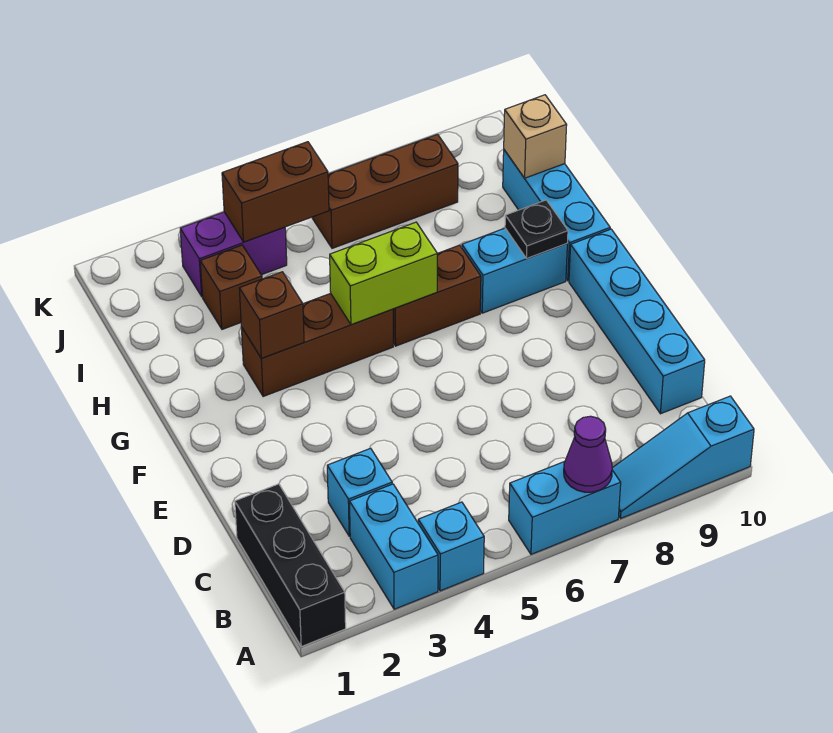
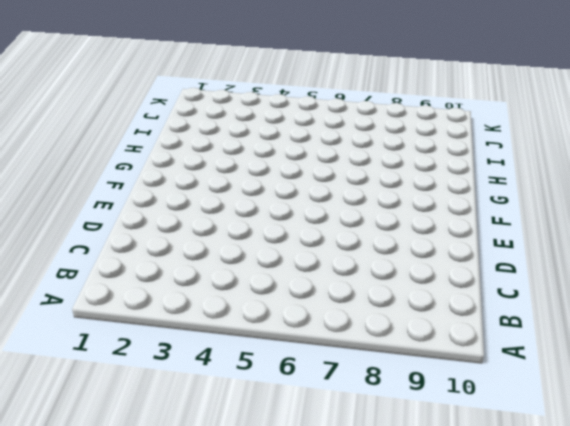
none -> black brick A1:C1 level 1
none -> cyan brick A3:B3 level 1
none -> cyan brick A4 level 1

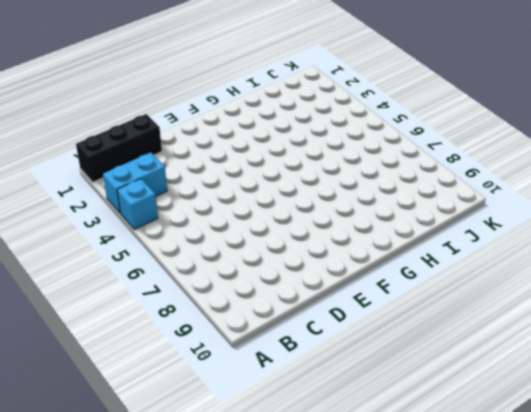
none -> cyan brick A6:A7 level 1
none -> cyan slope A8:A10 level 1 top 10
none -> cyan brick C3 level 1

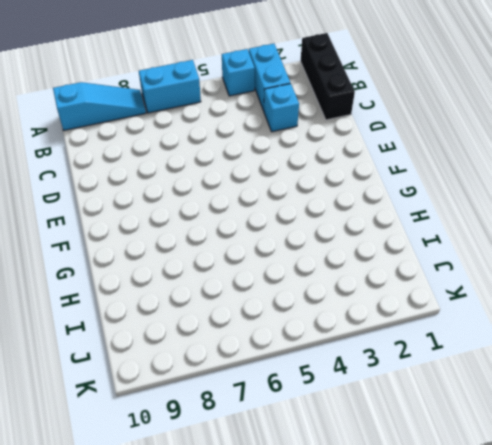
none -> cyan brick C10:F10 level 1
none -> brown brick G3:G5 level 1
none -> brown brick G6:G7 level 1

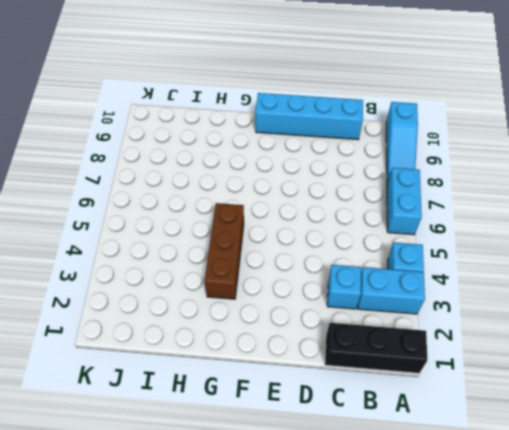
none -> brown brick G6:G7 level 1
none -> cyan brick G8:G9 level 1
none -> cyan brick G10:I10 level 1

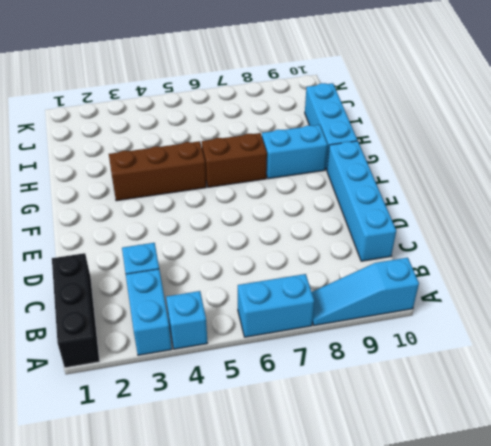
none -> brown brick I3 level 1
none -> purple brick J3:J4 level 1
none -> brown brick J6:J8 level 1

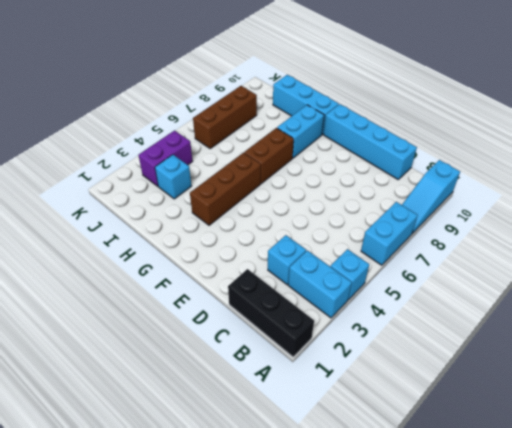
cyan brick I3 level 1 -> brown brick I3 level 1
none -> purple cone A7 level 2
none -> brown brick G3 level 2
none -> lime brick G5:G6 level 2

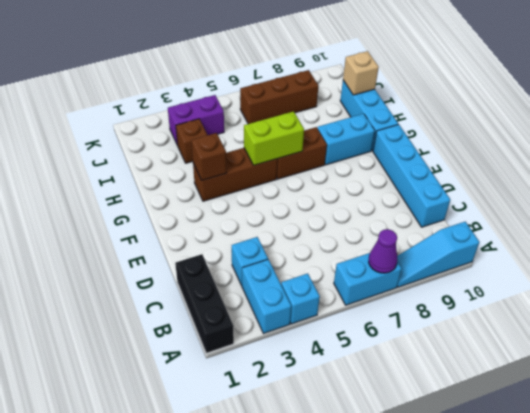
none -> black plate G9 level 2
none -> brown brick J4:J5 level 2

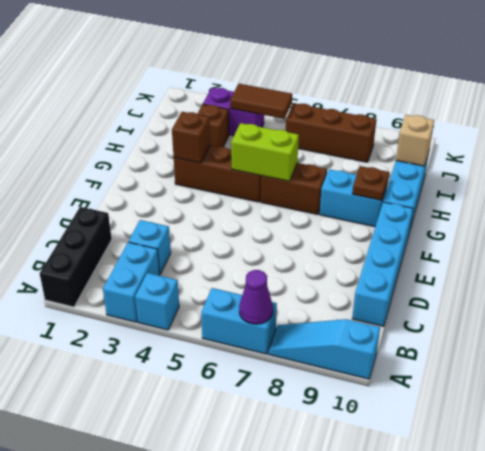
brown plate G9 level 2 -> black plate G9 level 2
brown tile J4:J5 level 2 -> brown brick J4:J5 level 2

